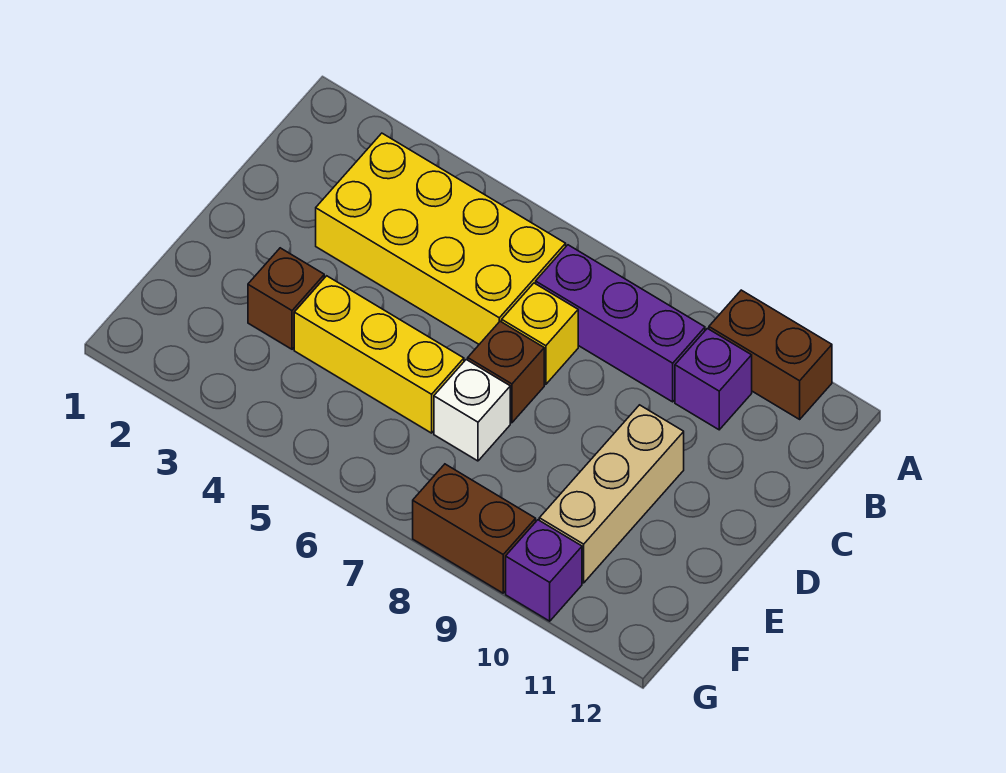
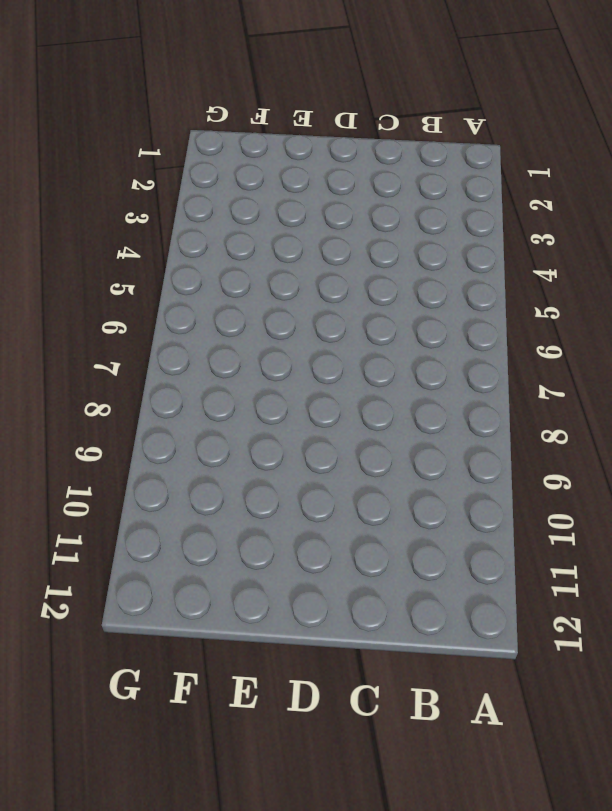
none -> brown brick A10:A11 level 1
none -> yellow brick B3:C6 level 1
none -> purple brick B7:B9 level 1

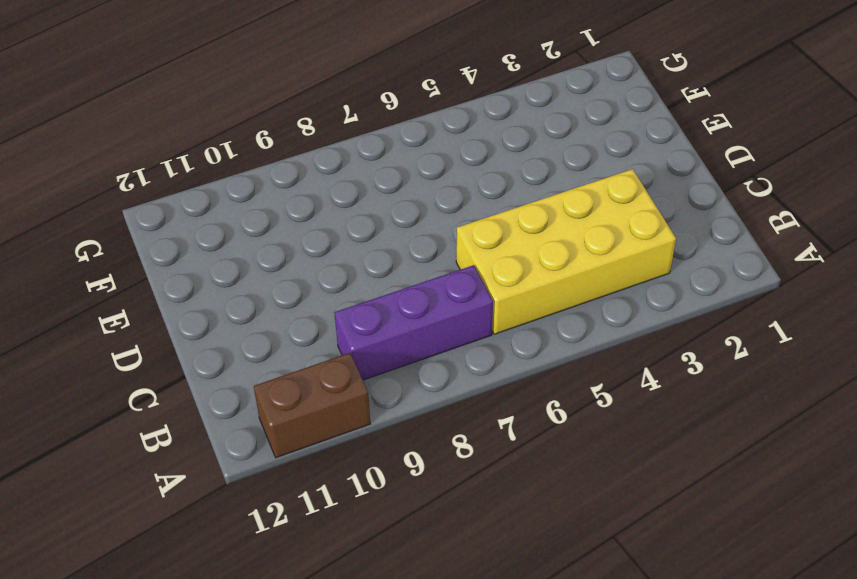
none -> purple brick B10 level 1
none -> yellow brick C7 level 1
none -> brown brick D7 level 1

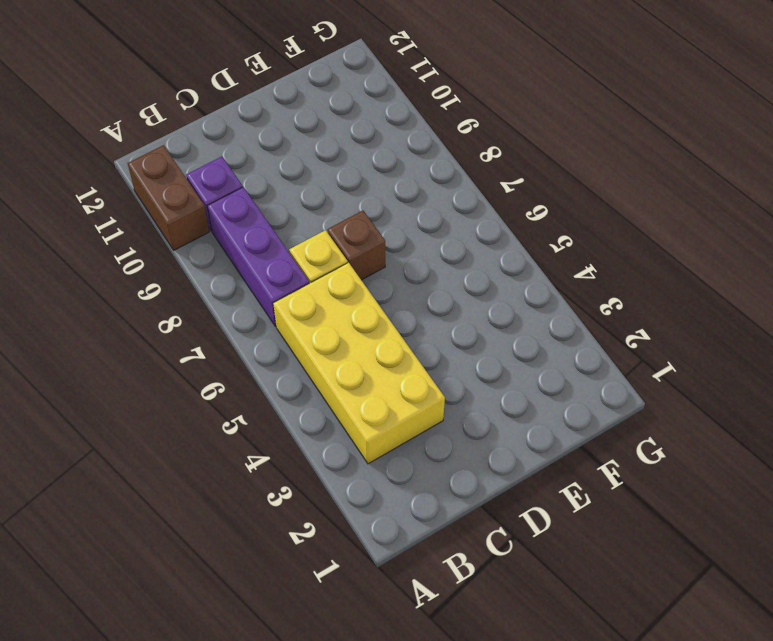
none -> tan brick D10:F10 level 1
none -> brown brick E3 level 1
none -> yellow brick E4:E6 level 1

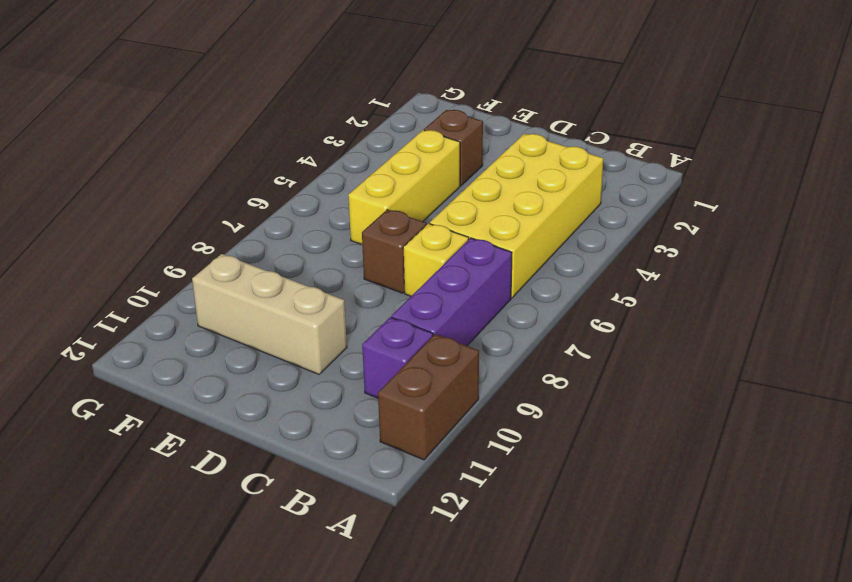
none -> white brick E7 level 1
none -> brown brick G8:G9 level 1
none -> purple brick G10 level 1

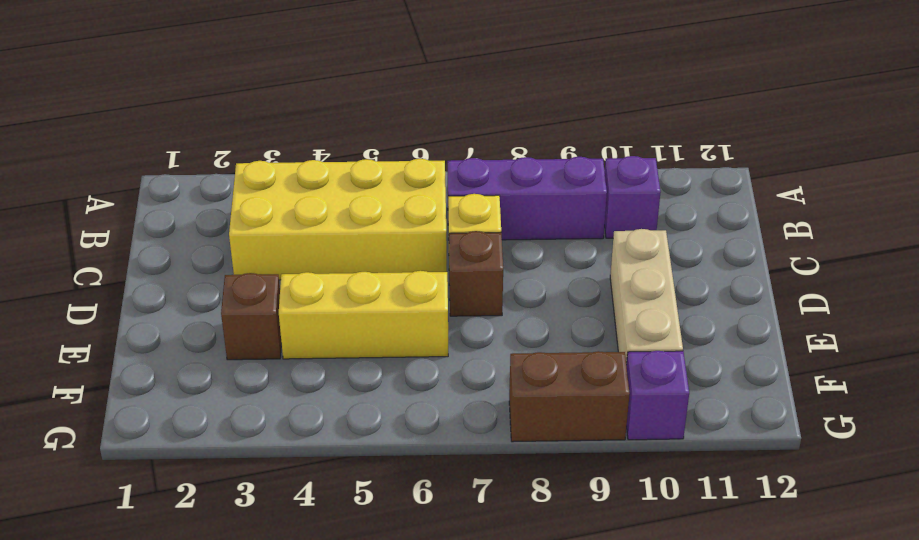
none -> brown brick A10:A11 level 1
none -> white brick E7 level 1

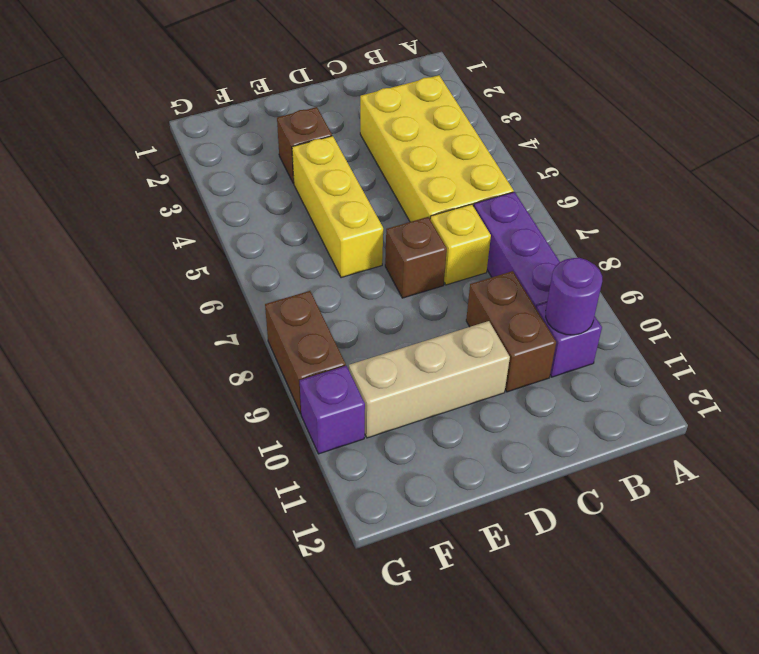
purple round brick B10 level 2 -> none
brown brick C9:C10 level 1 -> brown brick A10:A11 level 1
none -> white brick E7 level 1

